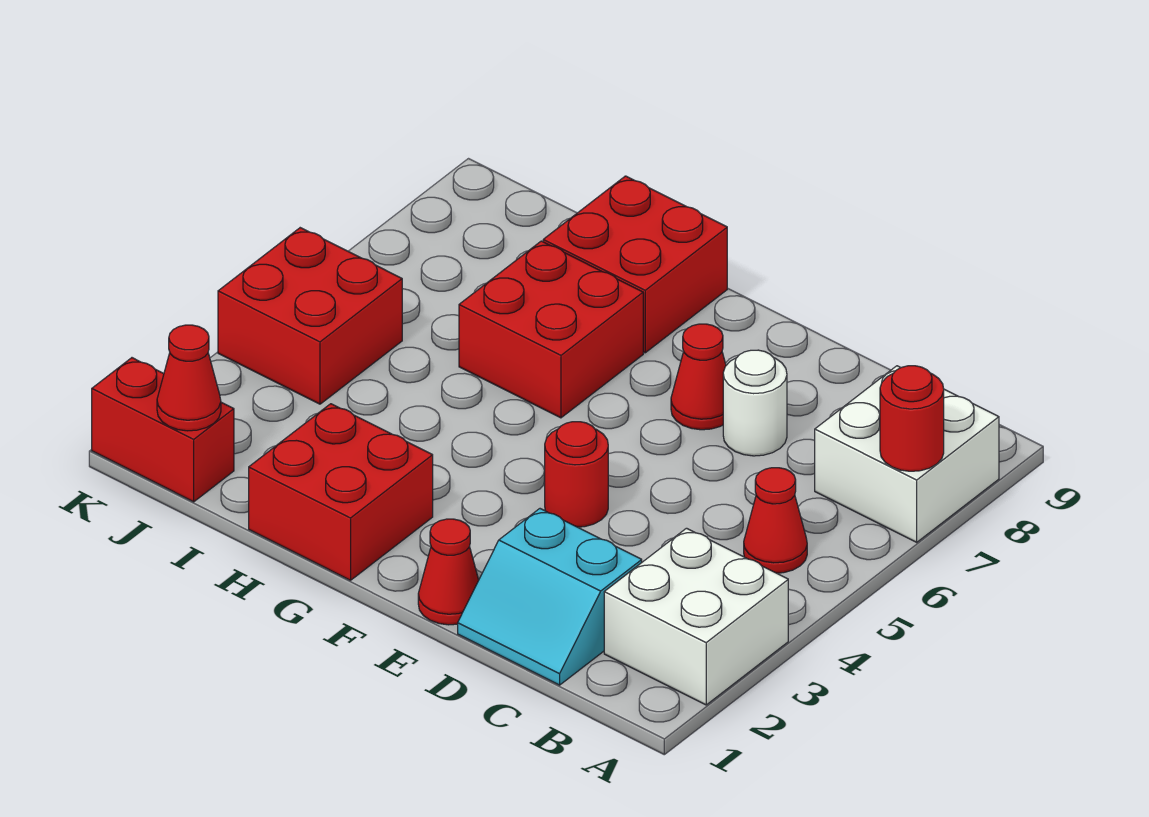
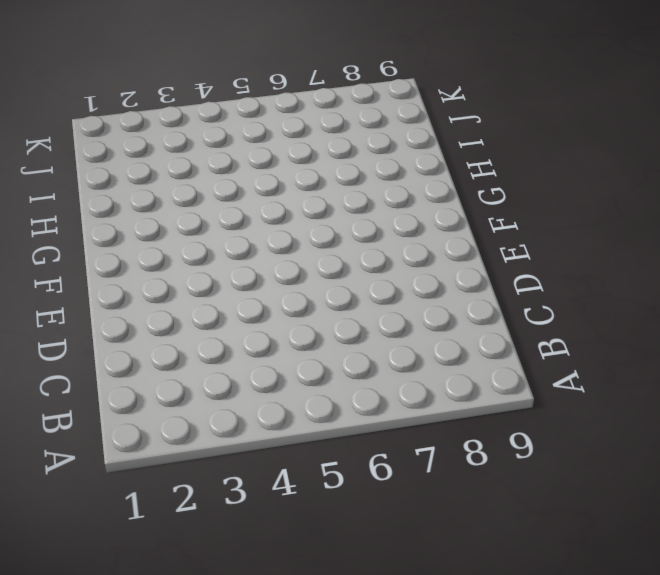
none -> white brick A2:B3 level 1
none -> white brick A7:B8 level 1
none -> red cone B5 level 1

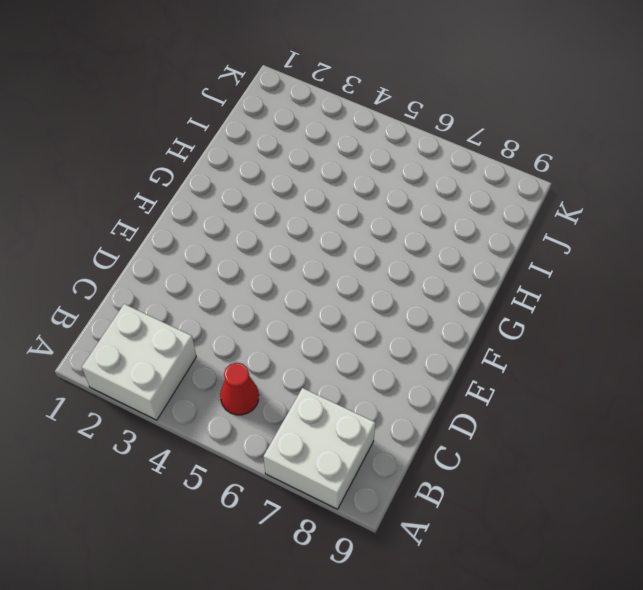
none -> cyan slope C1:D2 level 1 top 2
none -> white round brick D7 level 1
none -> red cone E1 level 1

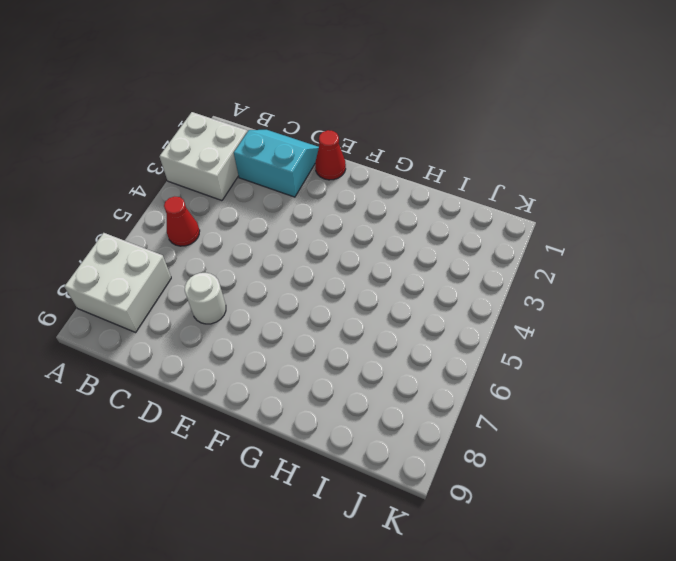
none -> red round brick E4 level 1
none -> red cone E7 level 1
none -> red brick G1:H2 level 1

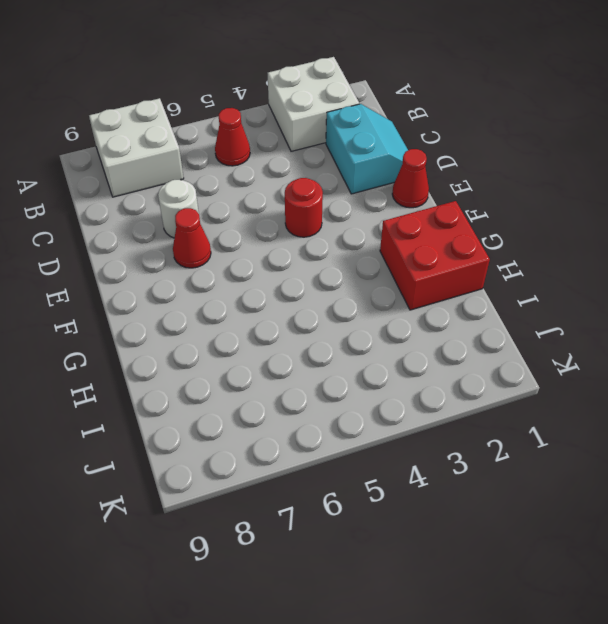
none -> red brick G6:H7 level 1
none -> red brick G8:H9 level 1
none -> red brick J1:K1 level 1

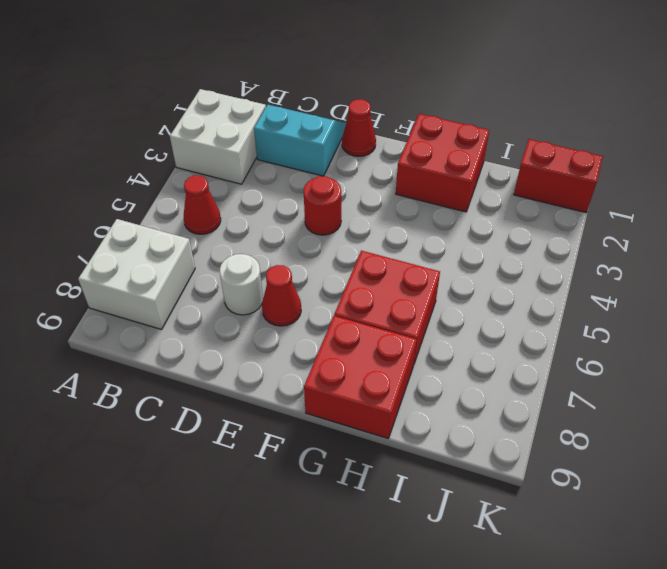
none -> red brick J4:K5 level 1
none -> red round brick A7 level 2
none -> red cone J1 level 2

